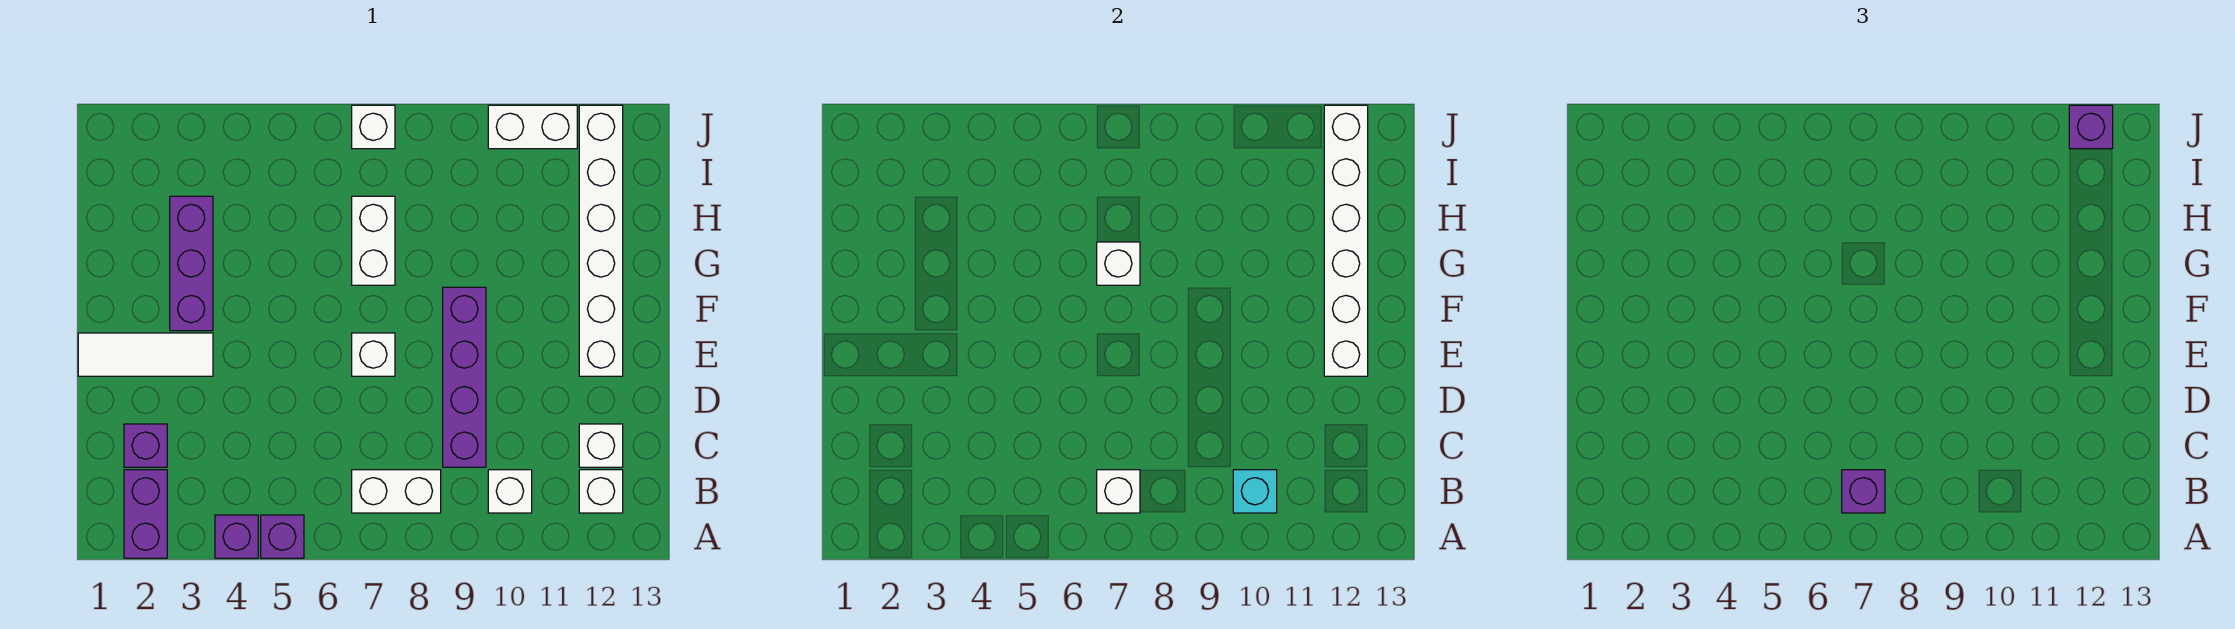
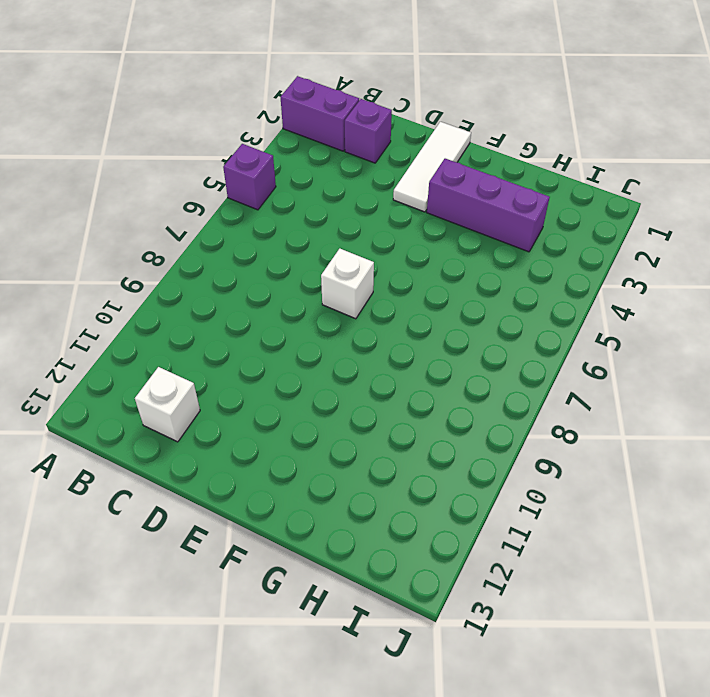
none -> purple brick A4 level 1
none -> white brick B7:B8 level 1
none -> white brick B10 level 1

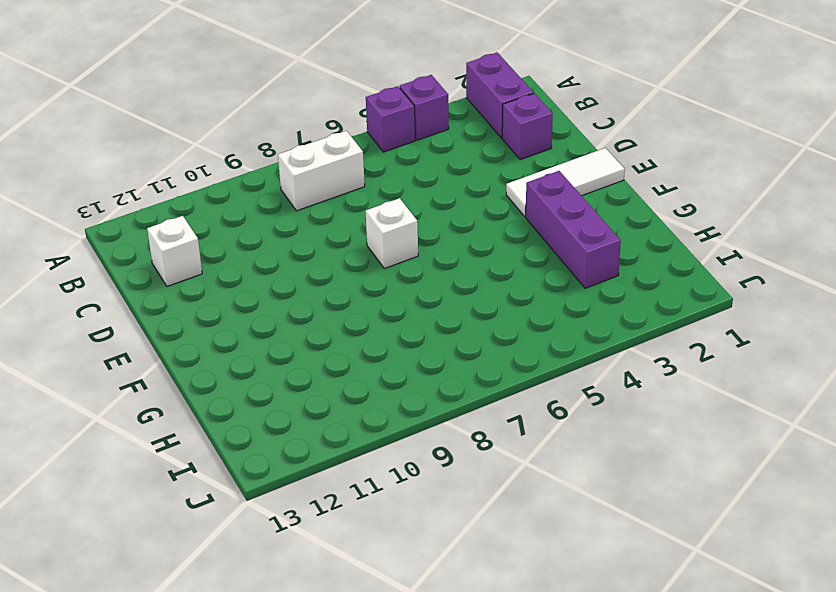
none -> white brick B10 level 1
none -> white brick B12 level 1
none -> purple brick C9:F9 level 1

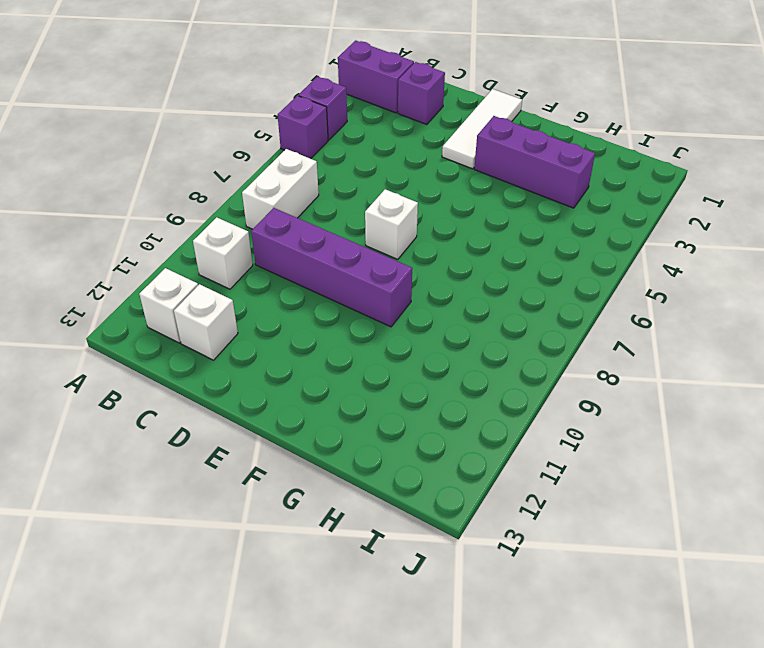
none -> white brick E12:J12 level 1
none -> white brick G7:H7 level 1
none -> white brick J7 level 1

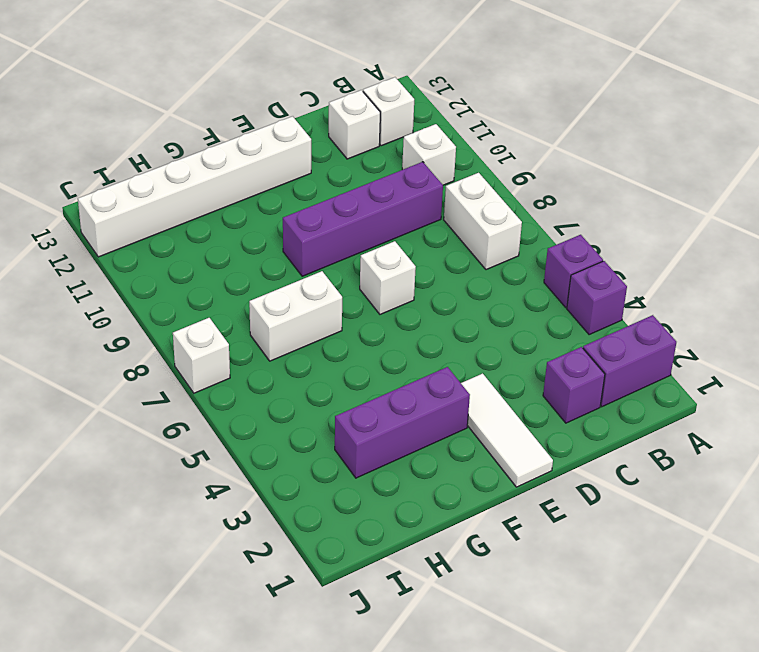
none -> white brick J10:J11 level 1
none -> white brick B7 level 2
none -> cyan brick B10 level 2

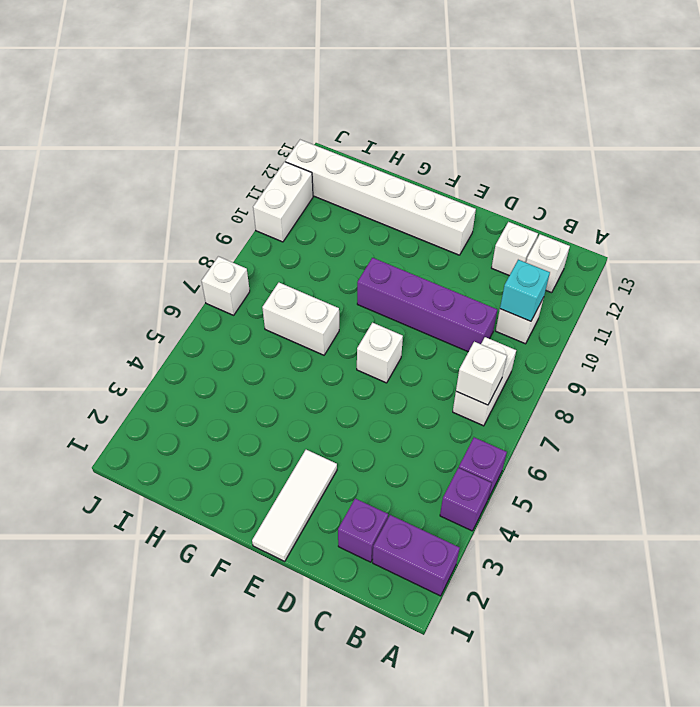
none -> purple brick F3:H3 level 1
none -> white brick E12:J12 level 2
none -> white brick G7 level 2

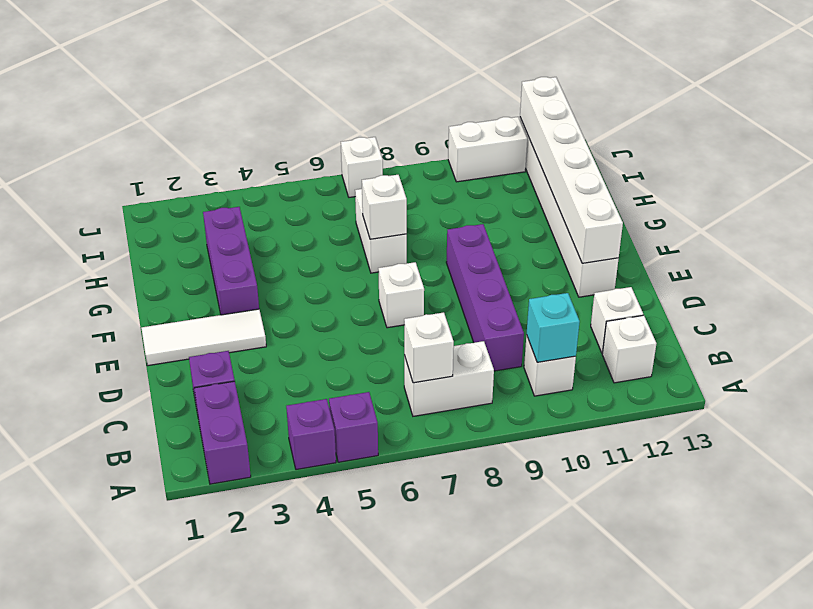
none -> purple brick B7 level 3
none -> purple brick J12 level 3

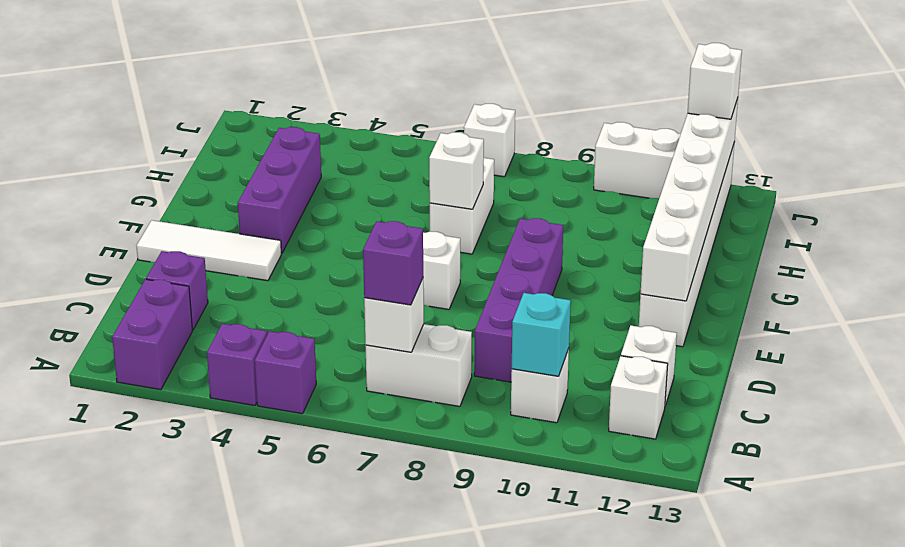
white brick J12 level 3 -> purple brick J12 level 3

